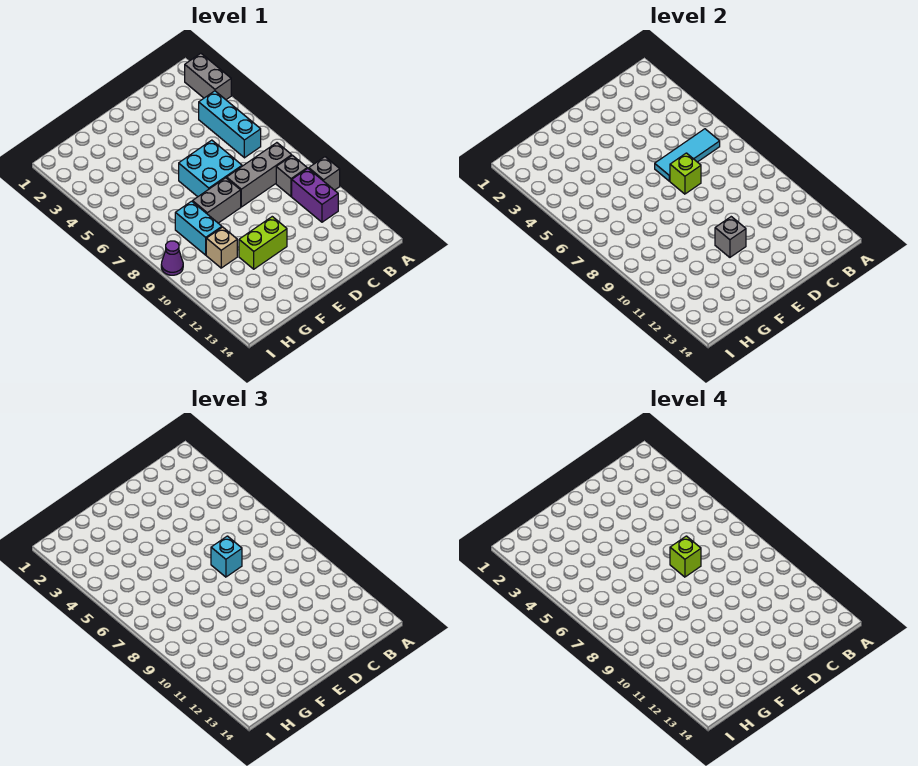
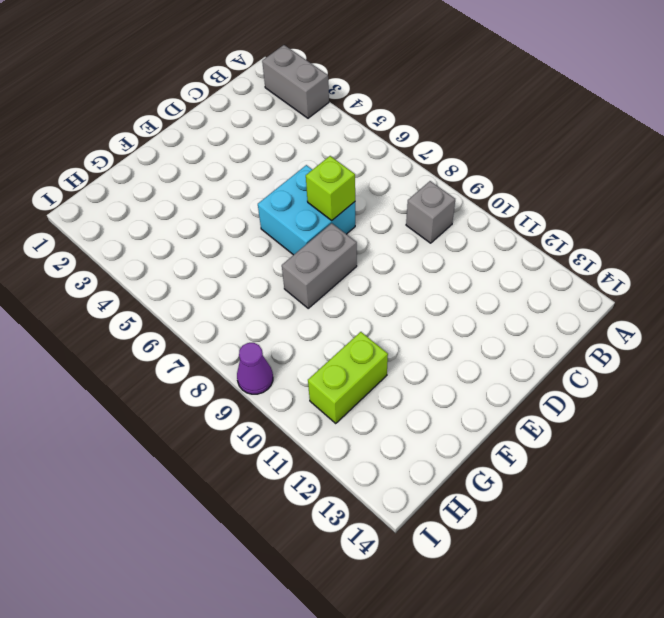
lime brick G11:H11 level 1 -> lime brick E11:F11 level 1
none -> grey brick A10 level 1
none -> cyan brick B4:B6 level 1
none -> grey brick B8:D8 level 1

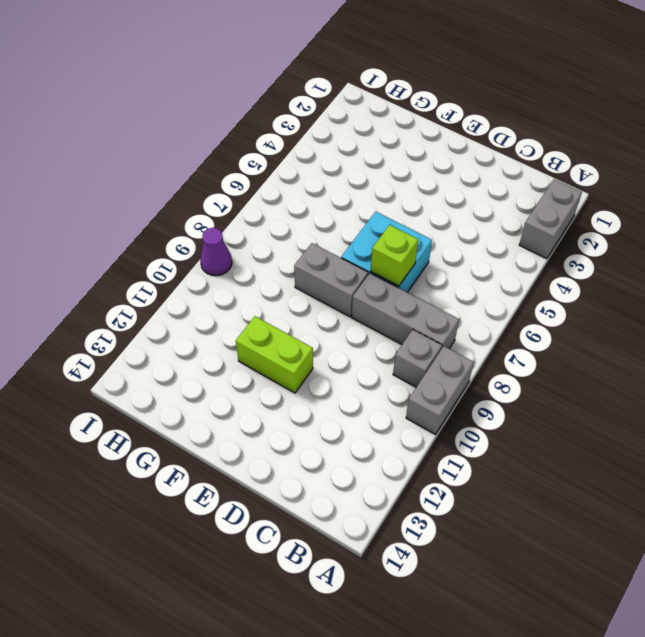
grey brick A9:A10 level 1 -> grey brick A10 level 1
none -> cyan brick B4:B6 level 1
none -> purple brick B10:B11 level 1
none -> cyan brick G8:G9 level 1

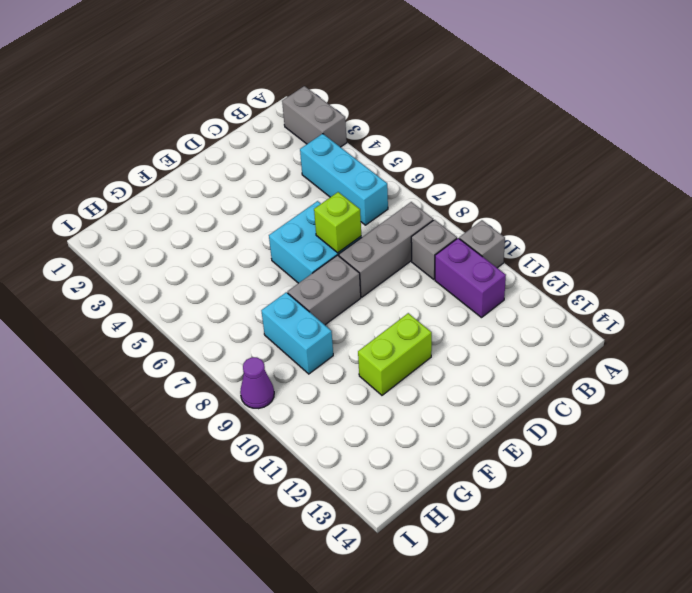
none -> tan brick G10 level 1
none -> cyan tile B6:D6 level 2
none -> grey brick E11 level 2

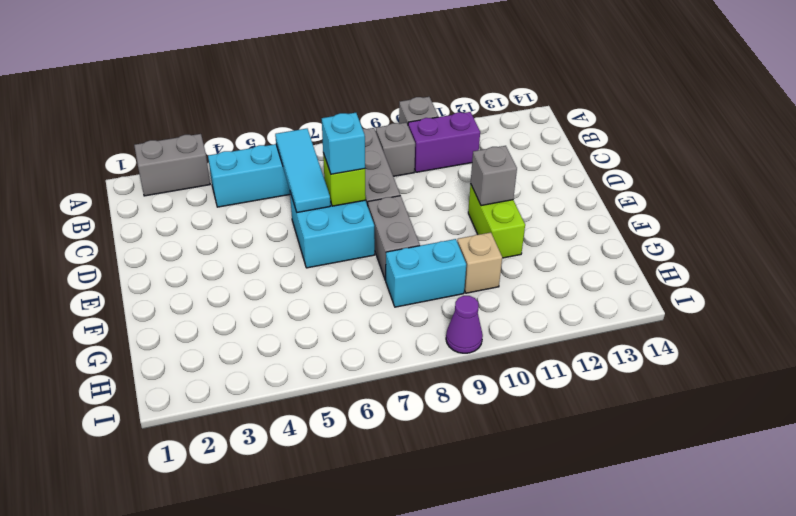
none -> lime brick D7 level 4

